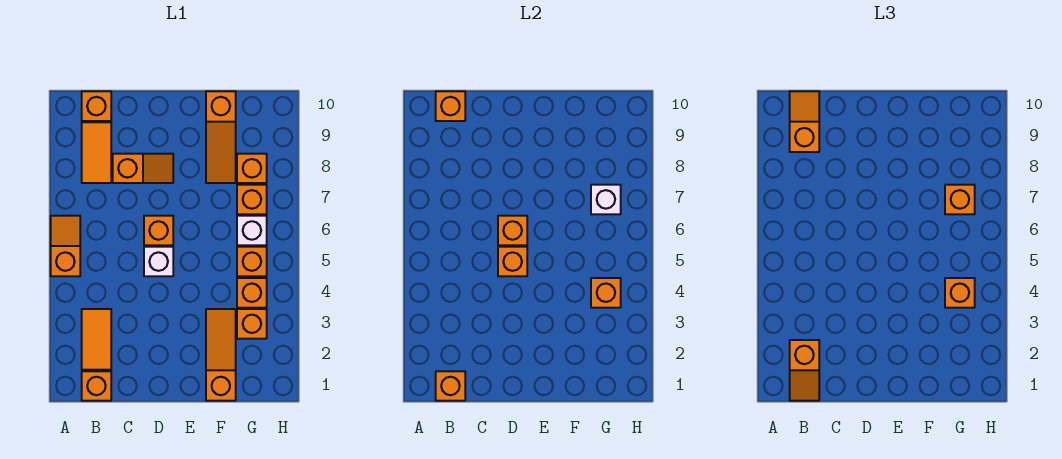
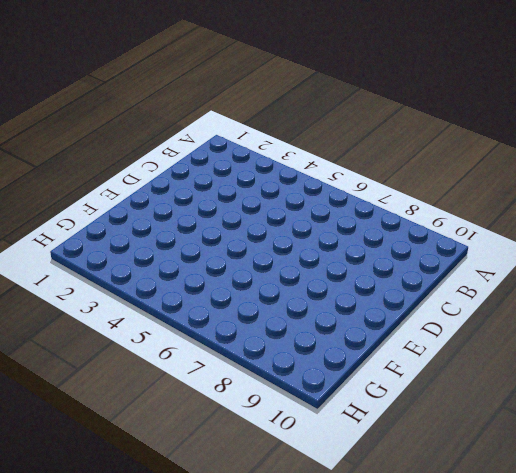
none -> orange slope A5:A6 level 1 top 5
none -> orange brick B1 level 1
none -> orange tile B2:B3 level 1

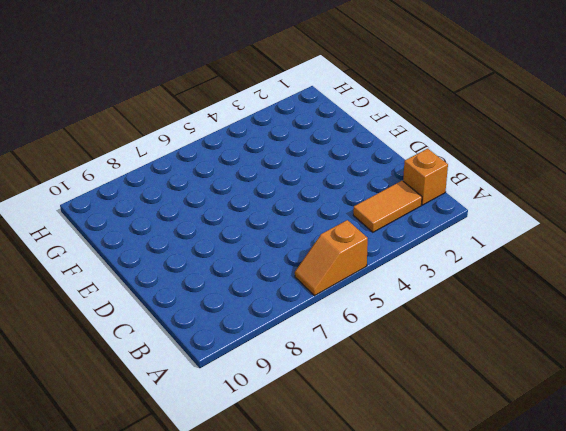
none -> orange tile B8:B9 level 1
none -> orange brick B10 level 1
none -> orange slope C8:D8 level 1 top C

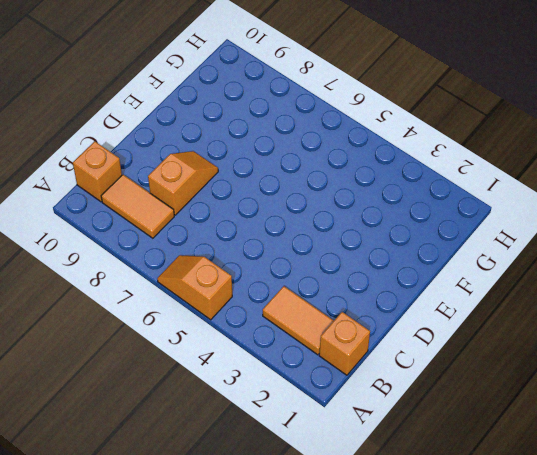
none -> white brick D5 level 1
none -> orange brick D6 level 1
none -> orange slope F1:F3 level 1 top 1

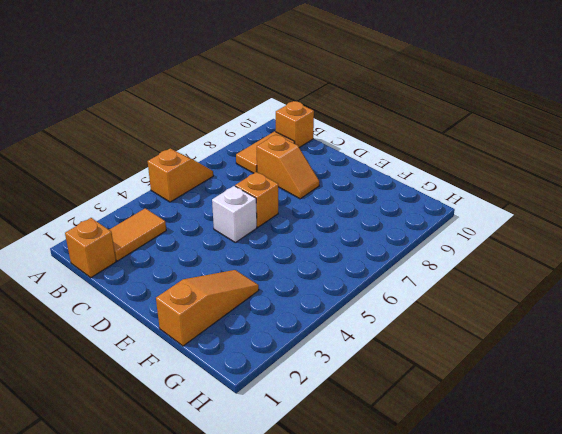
none -> orange slope F8:F10 level 1 top 10
none -> orange brick G3 level 1
none -> orange brick G4 level 1

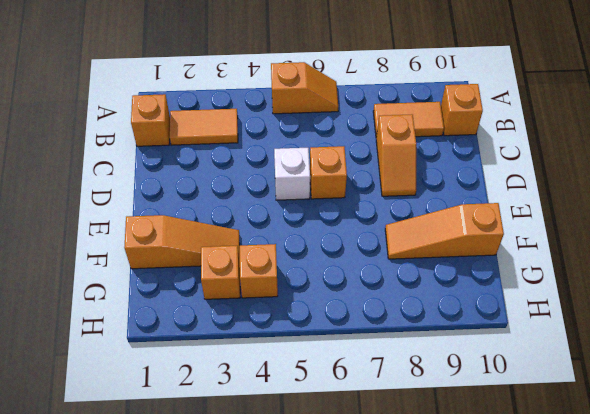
none -> orange brick G5 level 1
none -> white brick G6 level 1
none -> orange brick G7 level 1

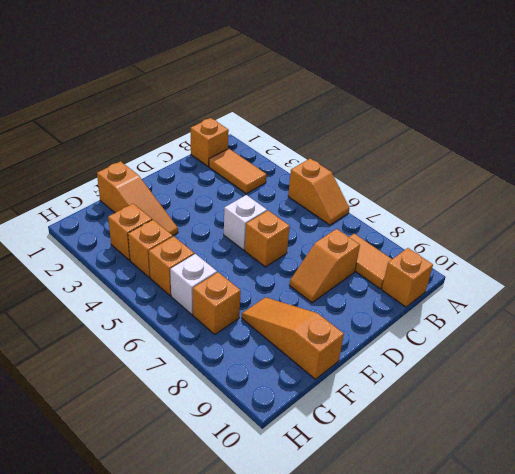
none -> orange brick G8 level 1
none -> orange brick B1 level 2
none -> orange brick B10 level 2

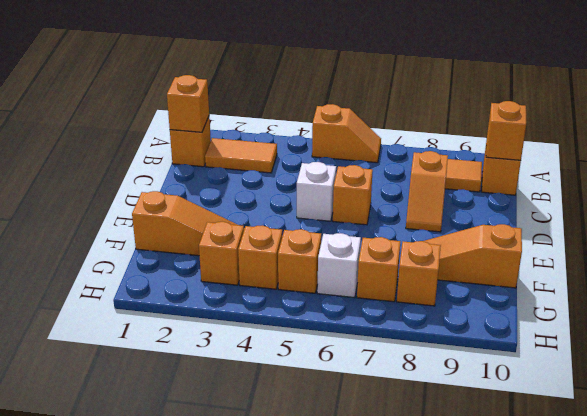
none -> orange brick D5 level 2
none -> orange brick D6 level 2
none -> orange brick G4 level 2

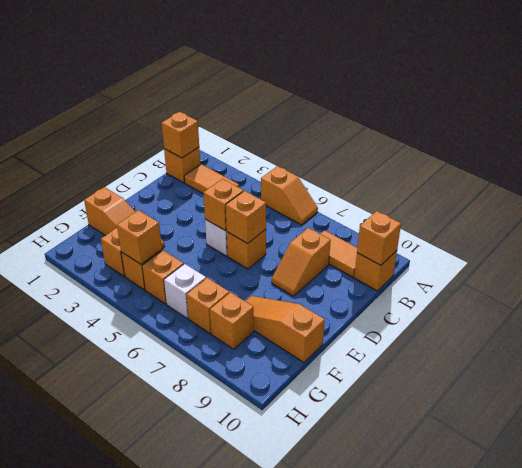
none -> white brick G7 level 2
none -> orange slope B1:B2 level 3 top 2
none -> orange slope B9:B10 level 3 top 9

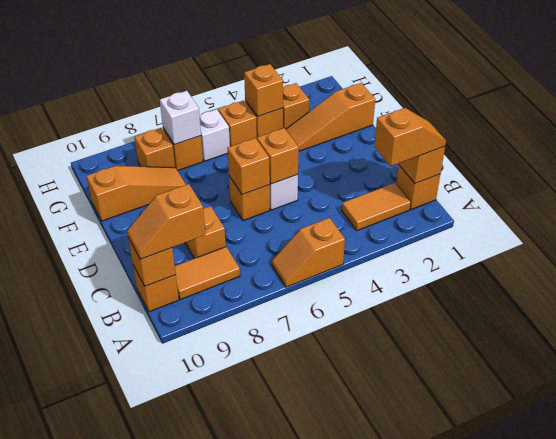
none -> orange brick G4 level 3
none -> orange brick G7 level 3

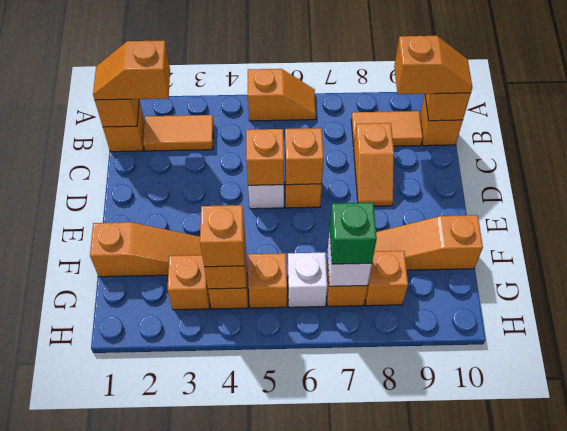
green brick G7 level 3 -> orange brick G7 level 3

